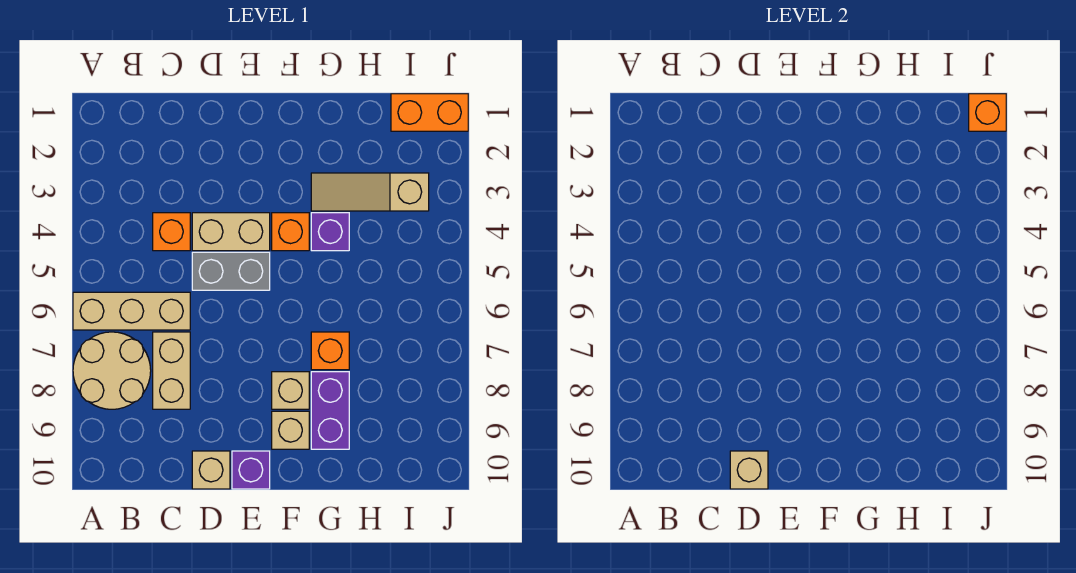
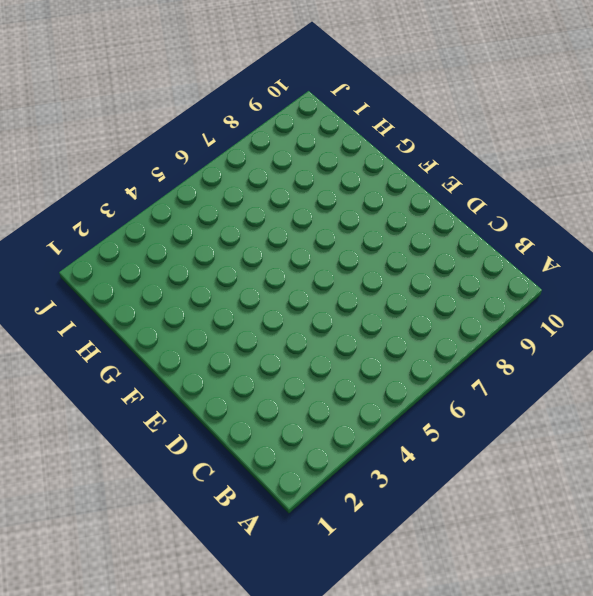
none -> tan brick A6:C6 level 1
none -> tan round brick A7:B8 level 1
none -> orange brick C4 level 1

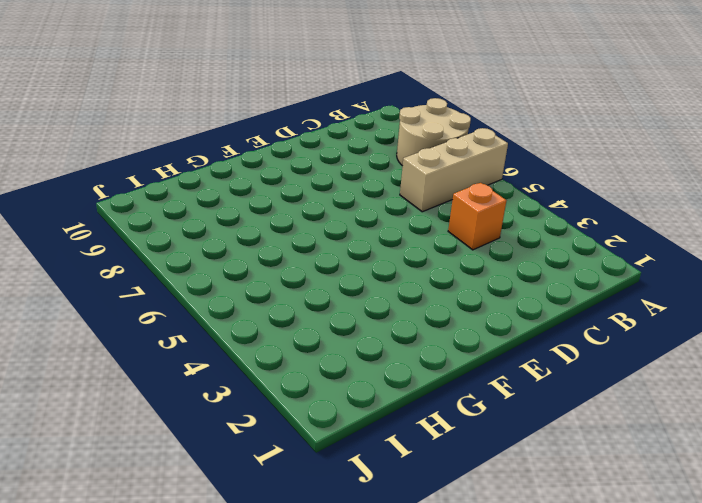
none -> tan brick C7:C8 level 1
none -> tan brick D4:E4 level 1
none -> grey brick D5:E5 level 1

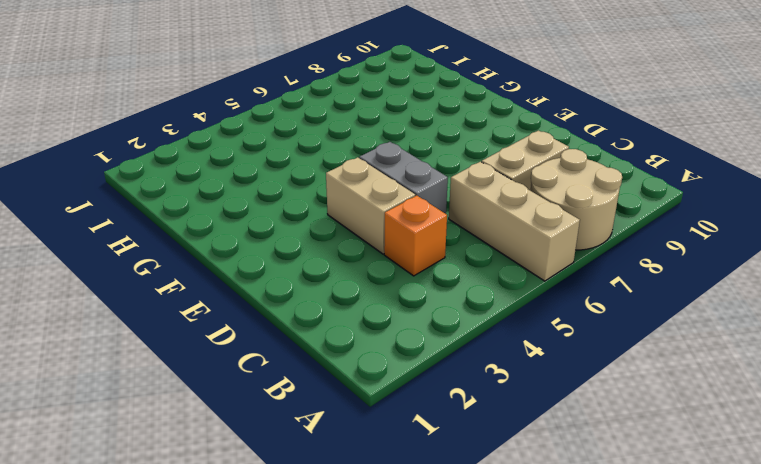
none -> tan brick D10 level 1
none -> purple brick E10 level 1
none -> orange brick F4 level 1

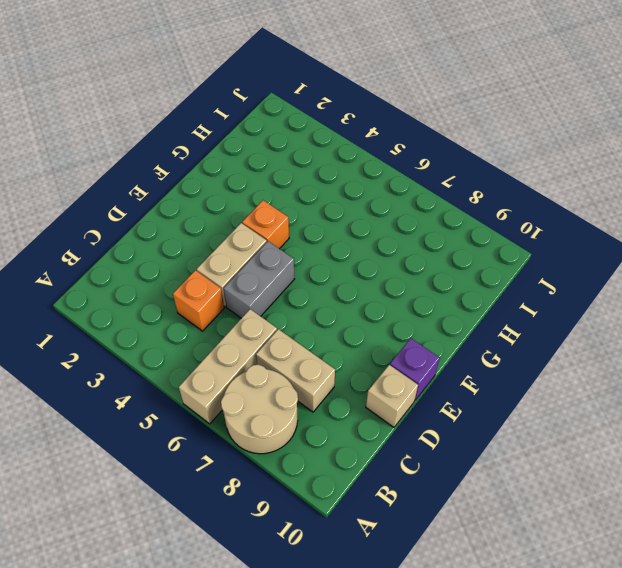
none -> tan brick F8 level 1
none -> tan brick F9 level 1
none -> tan slope G3:I3 level 1 top I

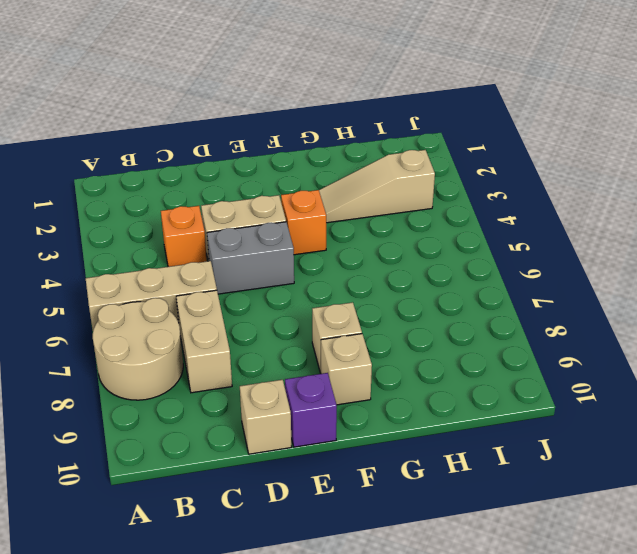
none -> purple brick G4 level 1
none -> orange brick G7 level 1
none -> purple brick G8:G9 level 1

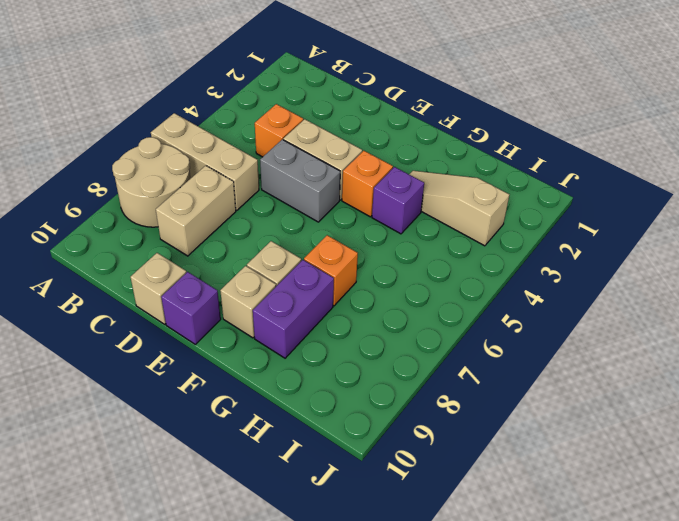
none -> orange brick I1:J1 level 1
none -> tan brick D10 level 2
none -> orange brick J1 level 2

